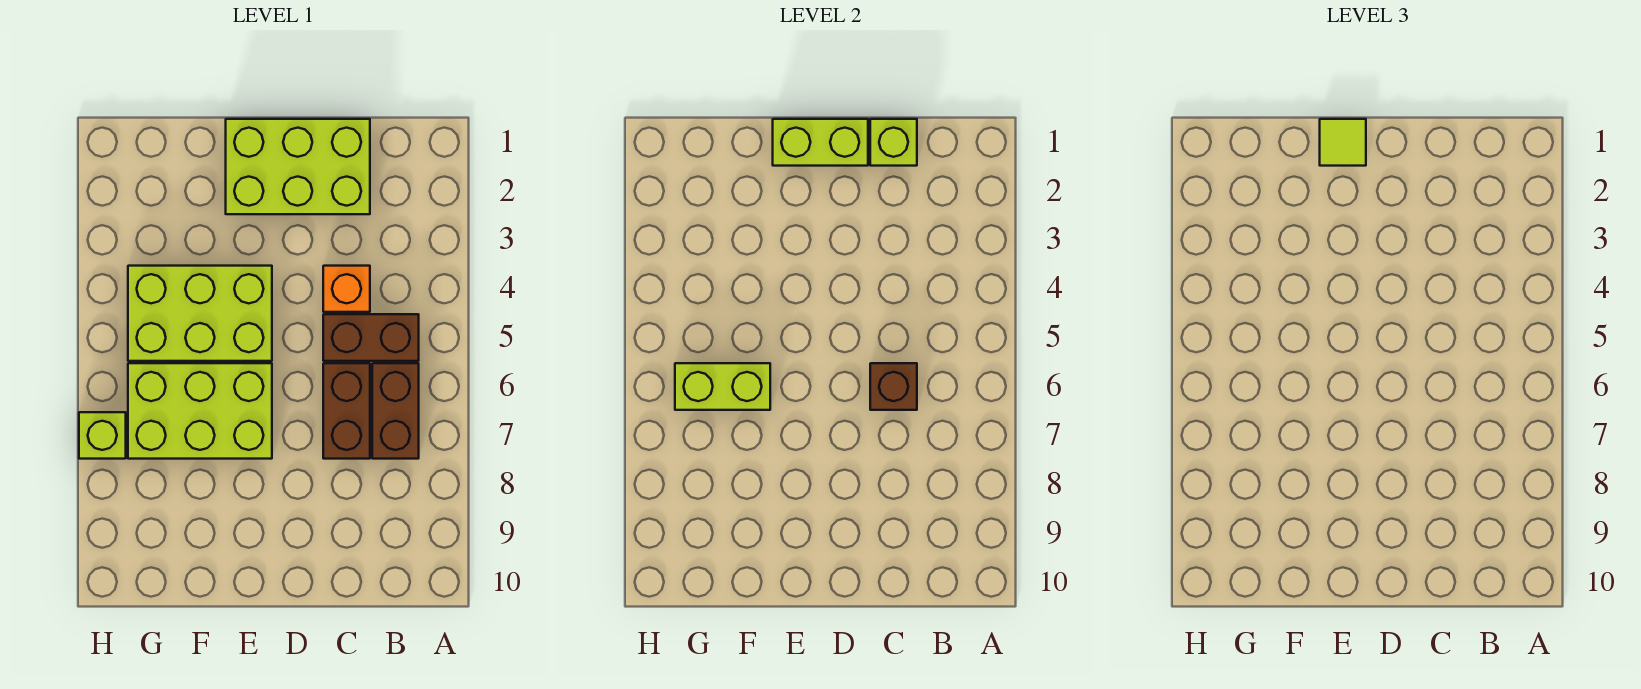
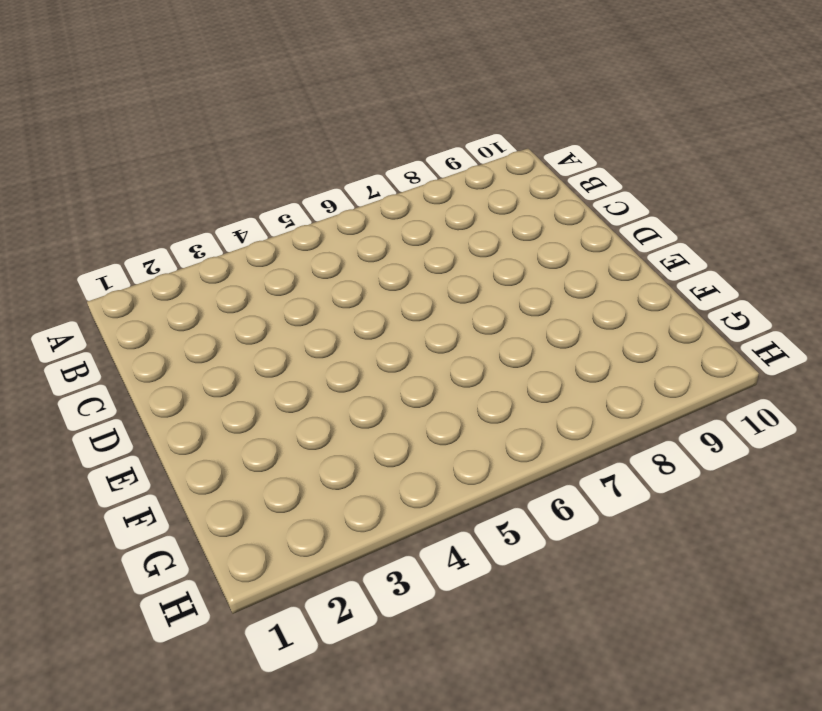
none -> brown brick B5:C5 level 1
none -> brown brick B6:B7 level 1
none -> lime brick C1:E2 level 1

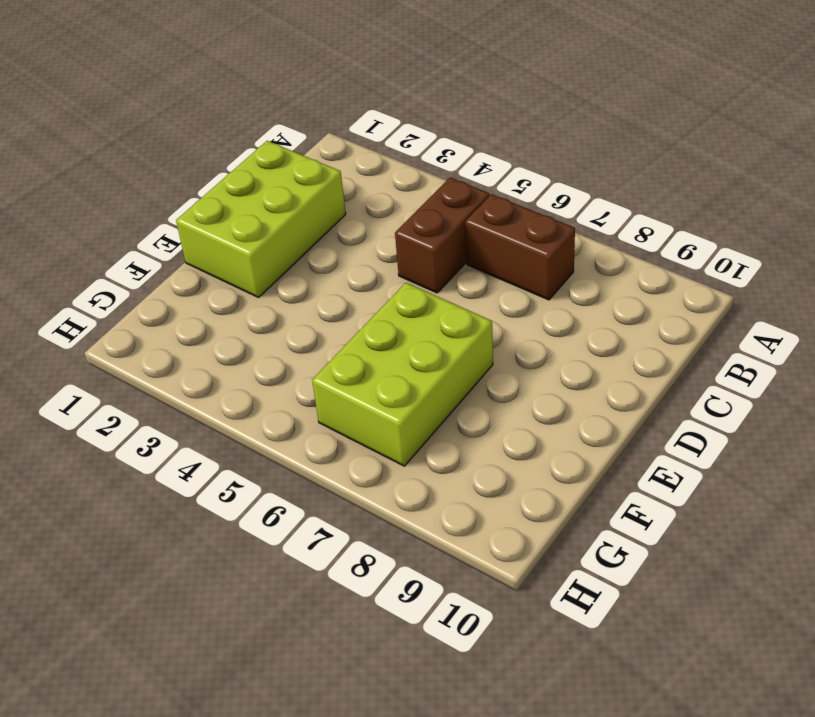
none -> orange brick C4 level 1
none -> brown brick C6:C7 level 1
none -> lime brick E4:G5 level 1

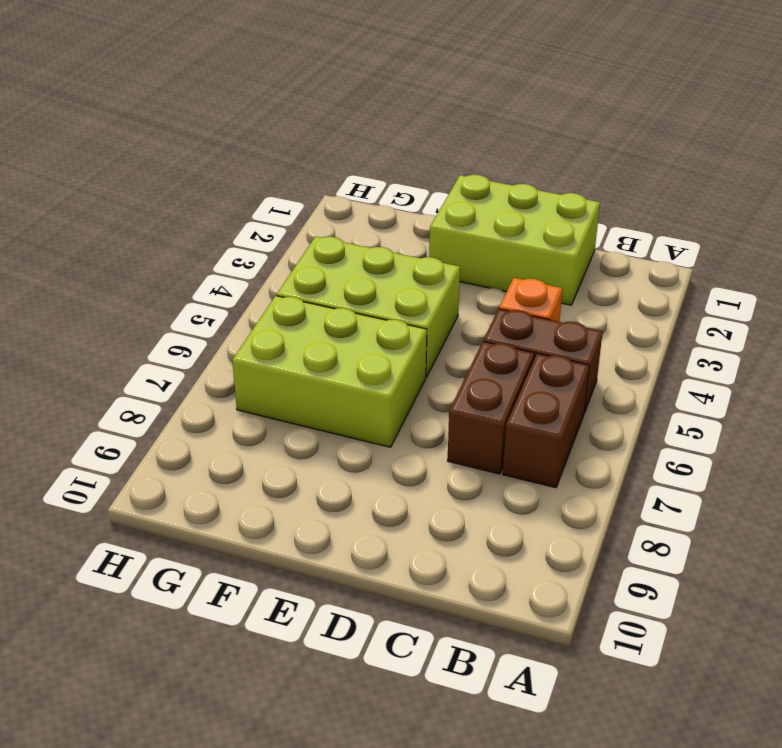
none -> lime brick H7 level 1
none -> lime brick C1 level 2
none -> brown brick C6 level 2

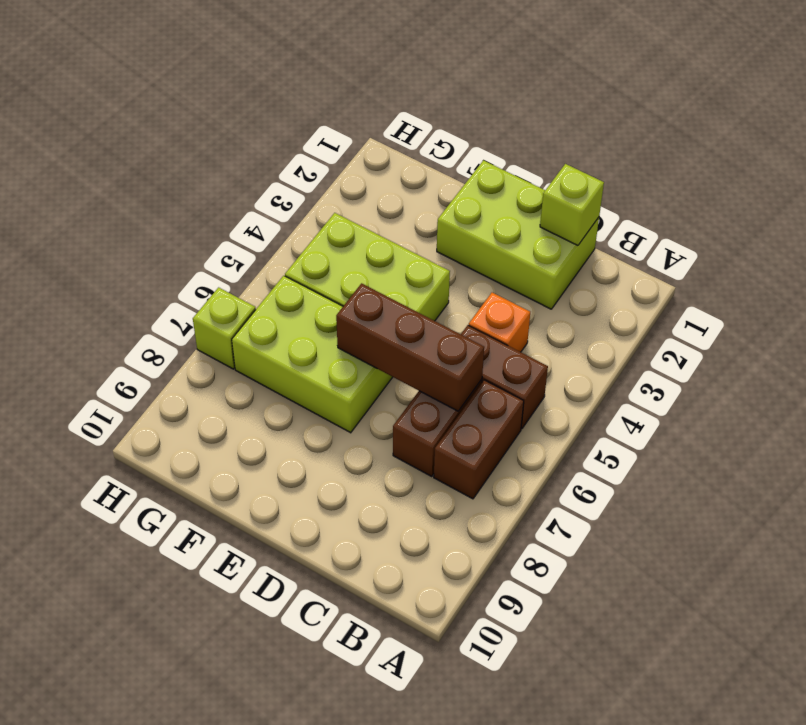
brown brick C6:E6 level 2 -> brown brick C6 level 2
none -> lime brick D1:E1 level 2
none -> lime brick F6:G6 level 2
none -> lime tile E1 level 3

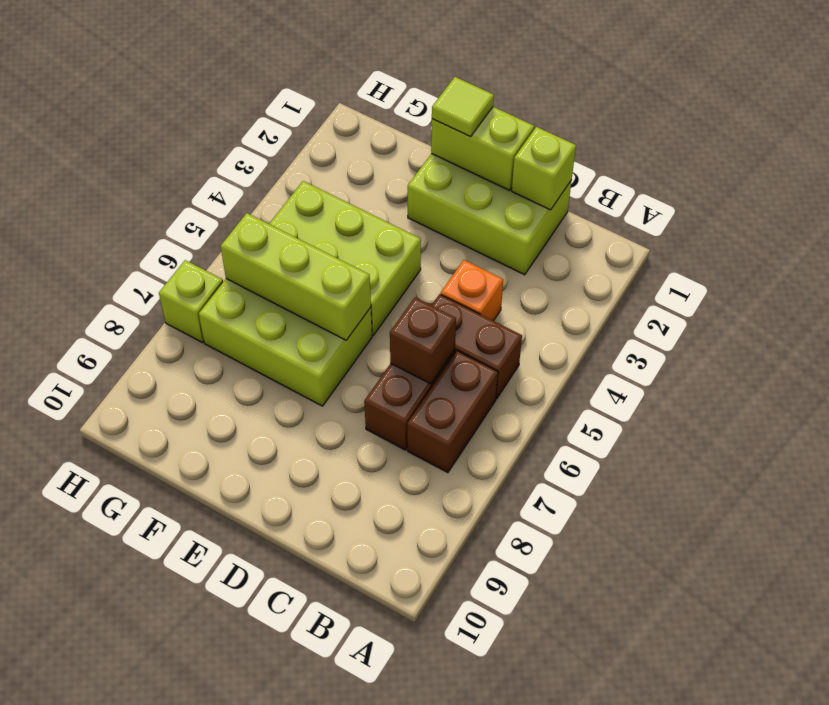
lime brick E6:G6 level 2 -> lime brick F6:G6 level 2

